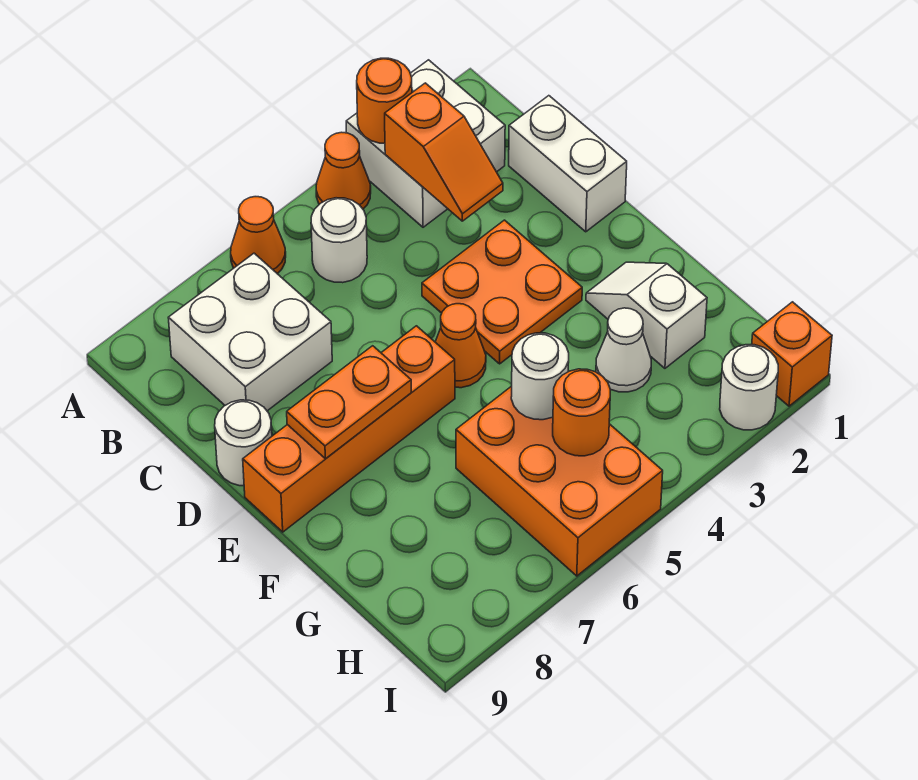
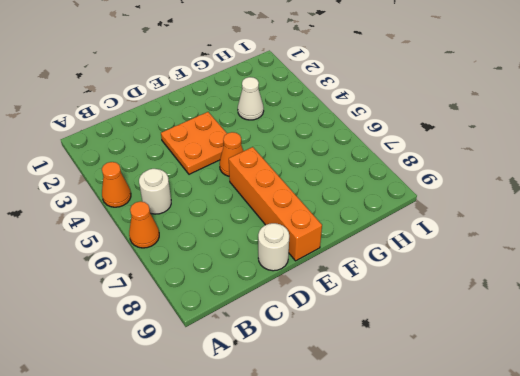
none -> white brick A2:B3 level 1
none -> white brick B7:C8 level 1
none -> white brick C1:D1 level 1

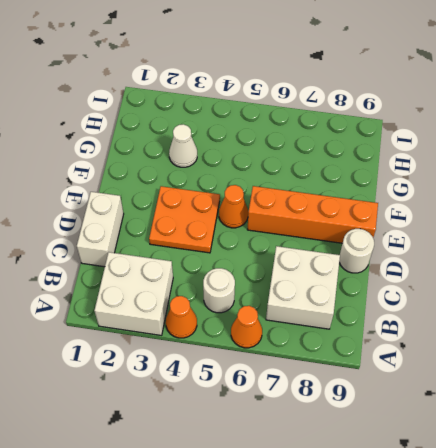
none -> white slope F2:G2 level 1 top G
none -> orange brick G5:I6 level 1
none -> orange brick I1 level 1

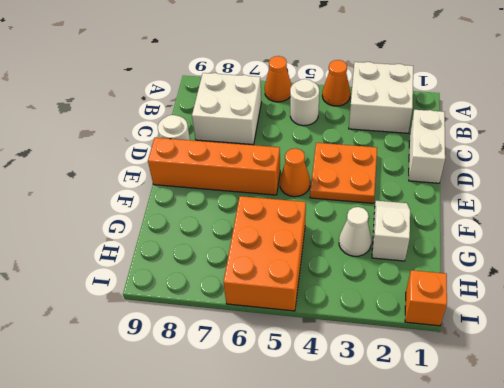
none -> white round brick I2 level 1
none -> orange round brick A3 level 2
none -> orange slope B3:C3 level 2 top B

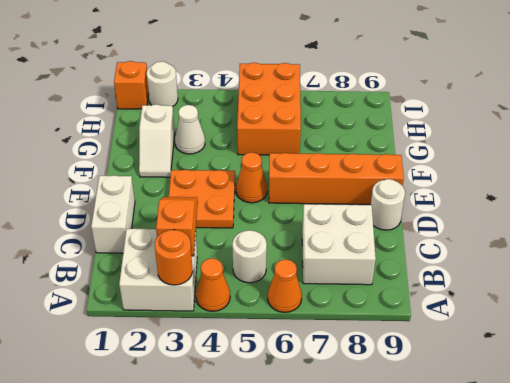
none -> orange plate E7:E8 level 2
none -> white round brick G5 level 2
none -> orange round brick H5 level 2

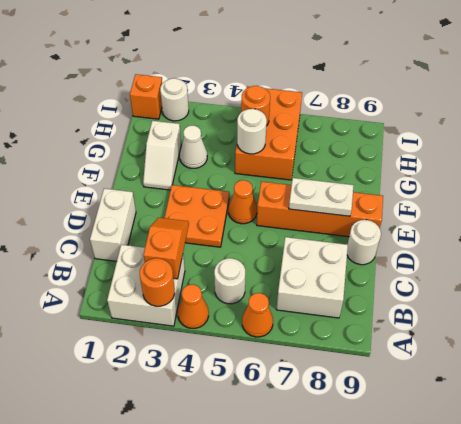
white plate E7:E8 level 2 -> orange plate E7:E8 level 2

